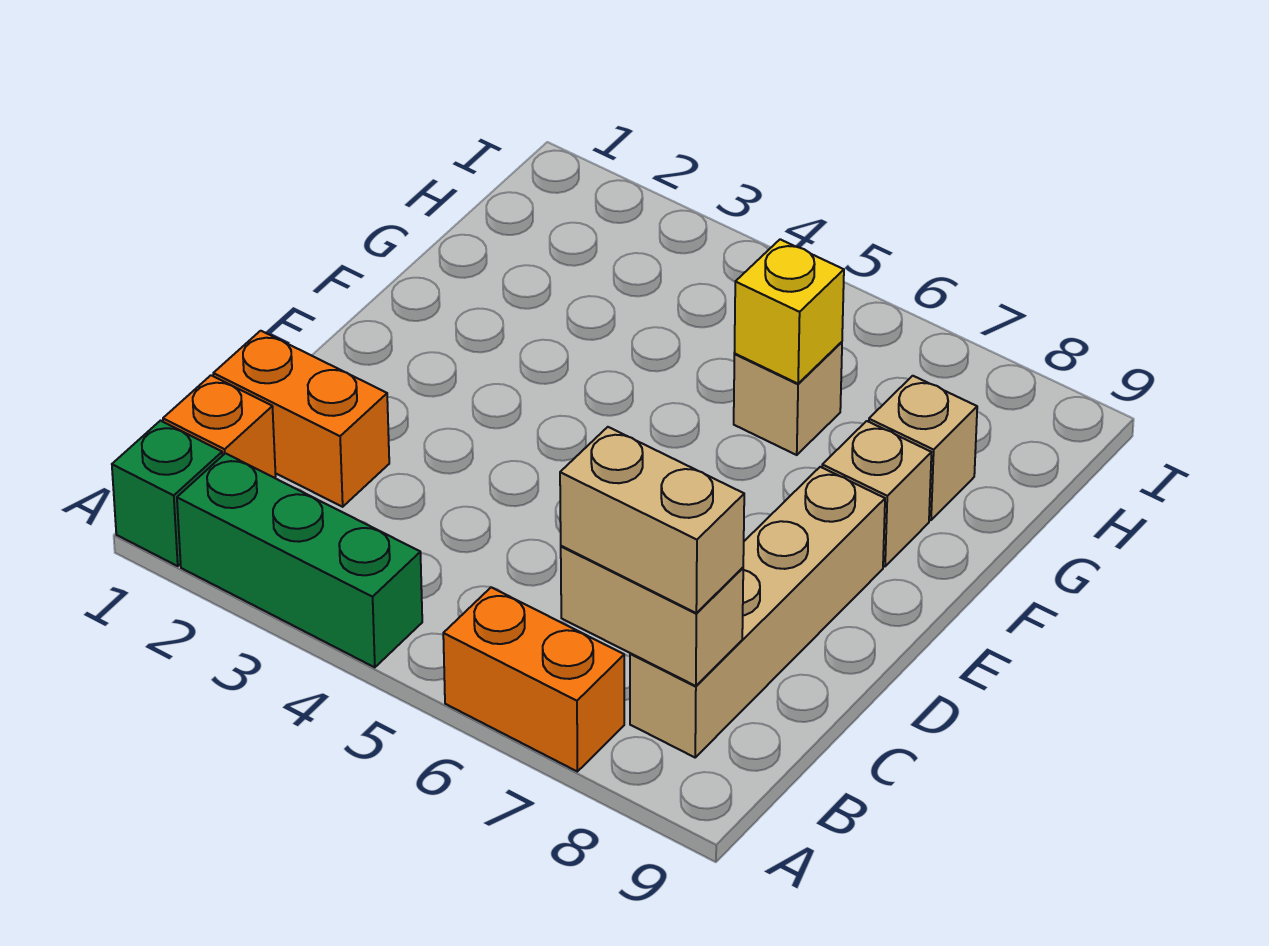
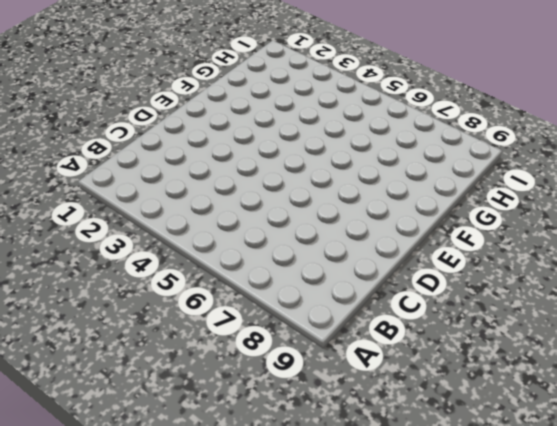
none -> green brick A1 level 1
none -> green brick A2:A4 level 1
none -> orange brick A6:A7 level 1

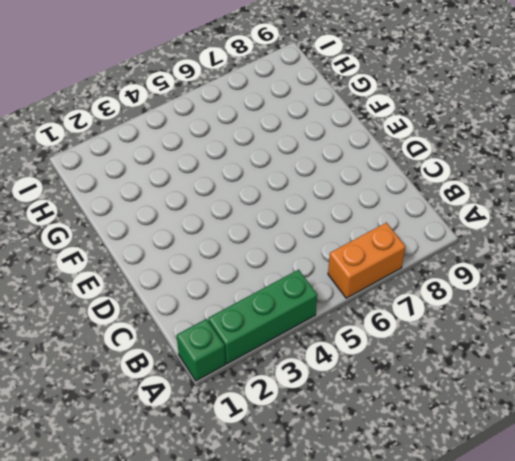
none -> orange brick B1 level 1
none -> tan brick B8:E8 level 1
none -> orange brick C1:C2 level 1

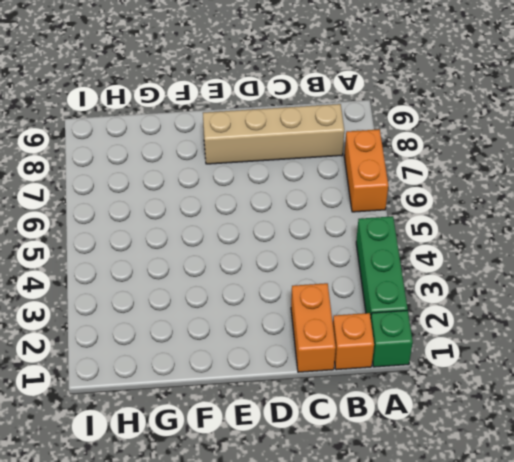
none -> tan brick F8 level 1
none -> tan brick G6 level 1
none -> tan brick G8 level 1

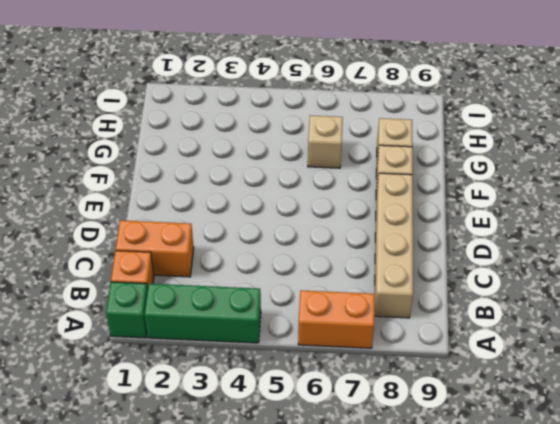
none -> tan brick B7:B8 level 2
none -> yellow brick G6 level 2
none -> tan brick B7:B8 level 3

